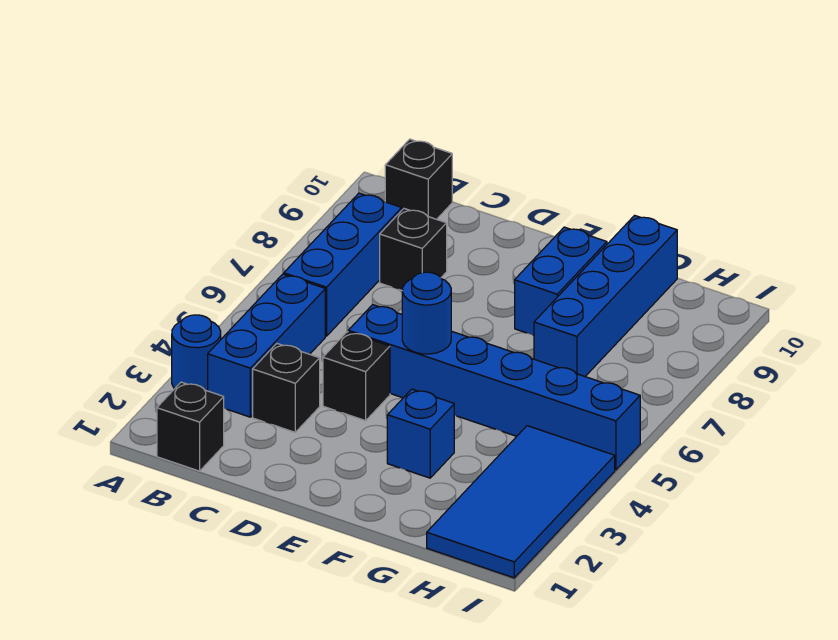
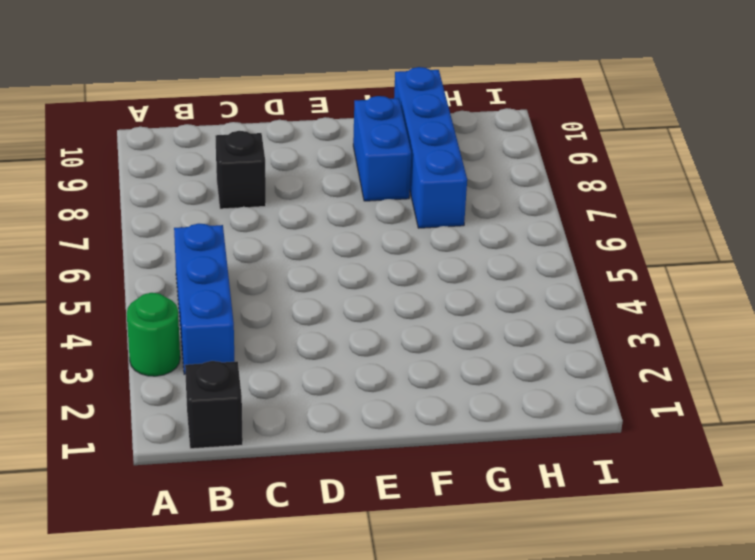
green round brick A3 level 1 -> blue round brick A3 level 1
none -> blue brick B6:B8 level 1
none -> black brick B10 level 1
none -> black brick C3 level 1

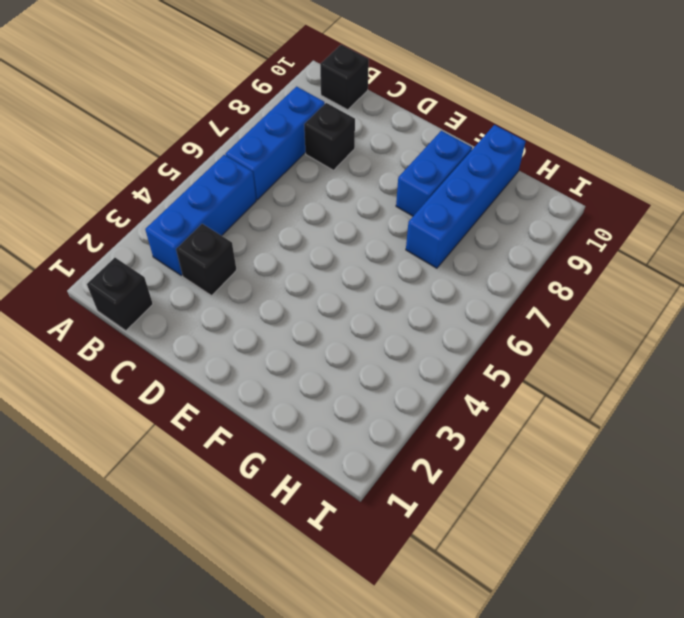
none -> blue round brick A3 level 1
none -> black brick D4 level 1
none -> blue brick D5:I5 level 1

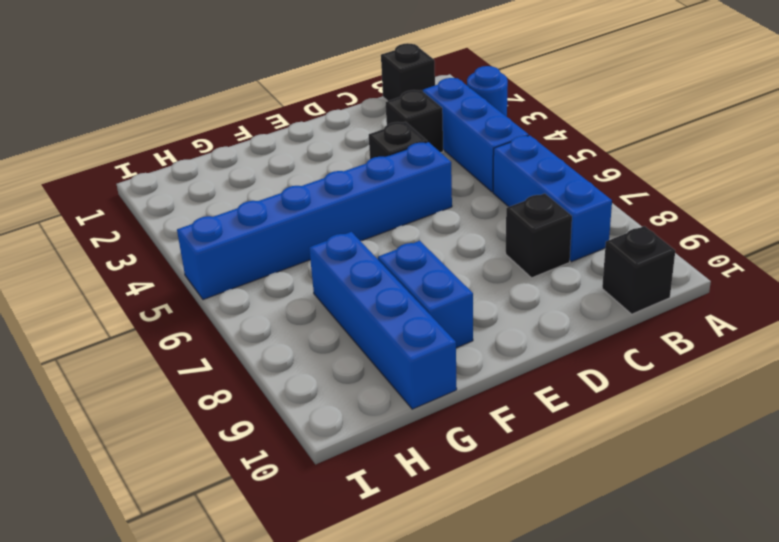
none -> blue brick F3 level 1
none -> blue tile H1:I4 level 1
none -> blue round brick E5 level 2

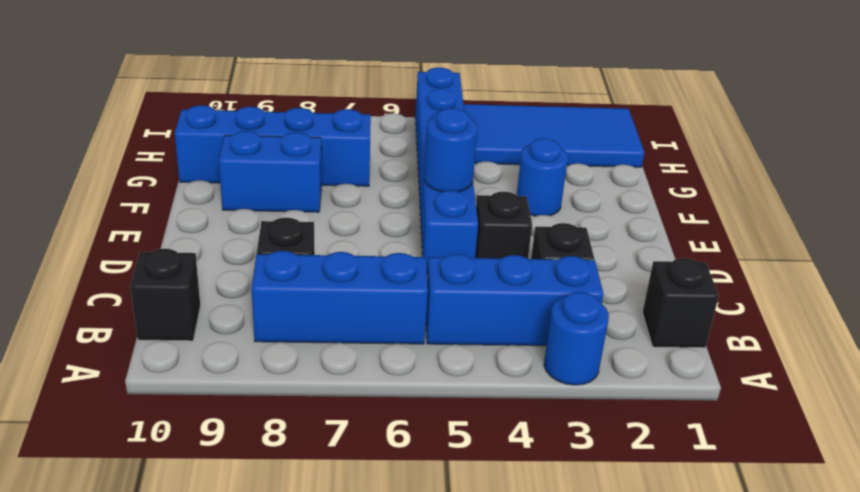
blue round brick F3 level 1 -> blue brick F3 level 1

